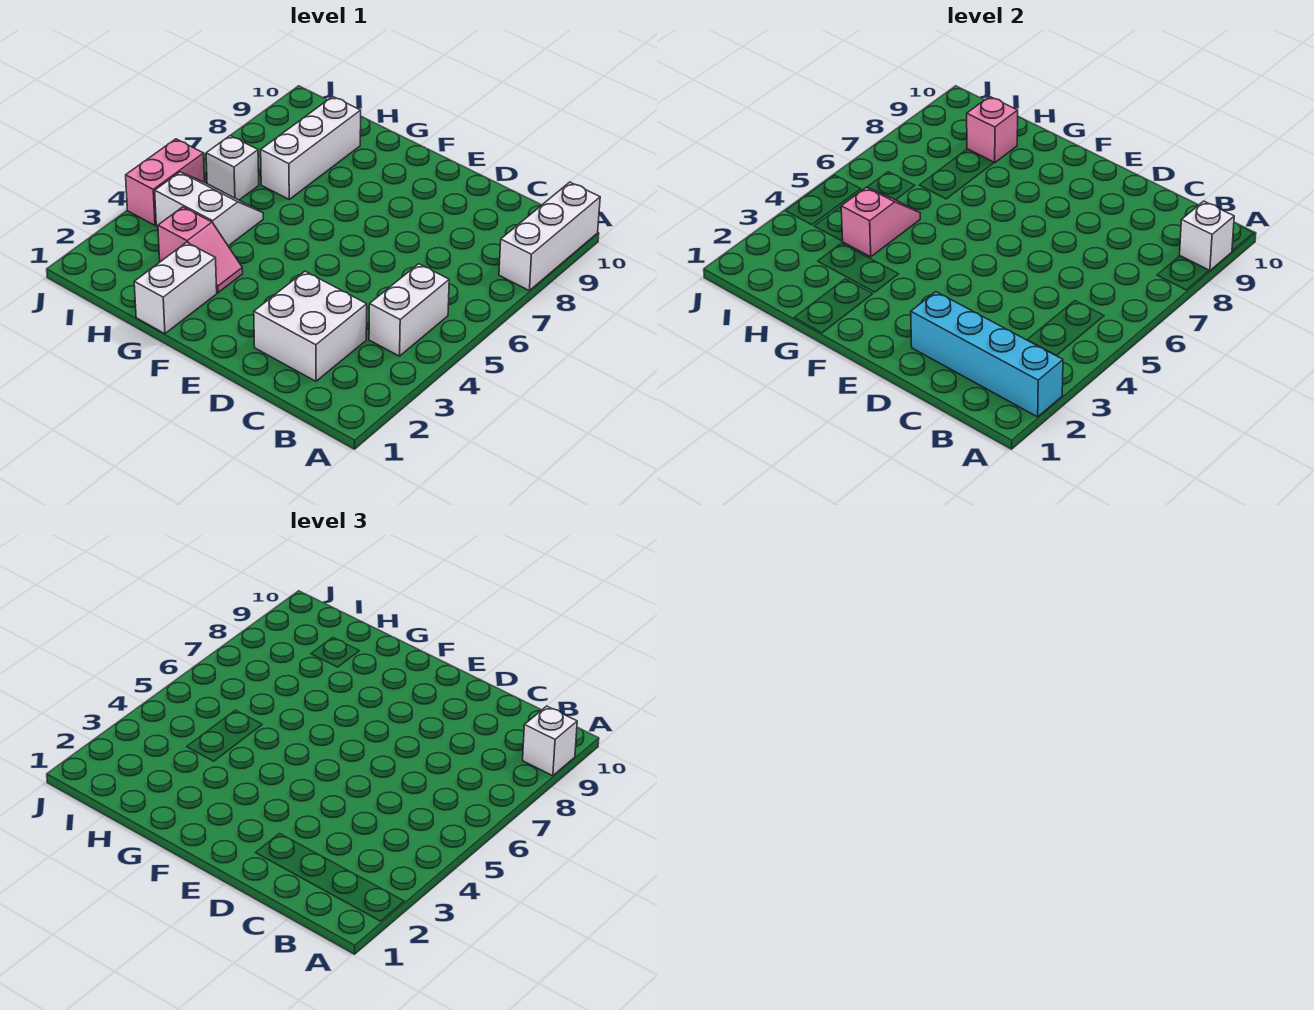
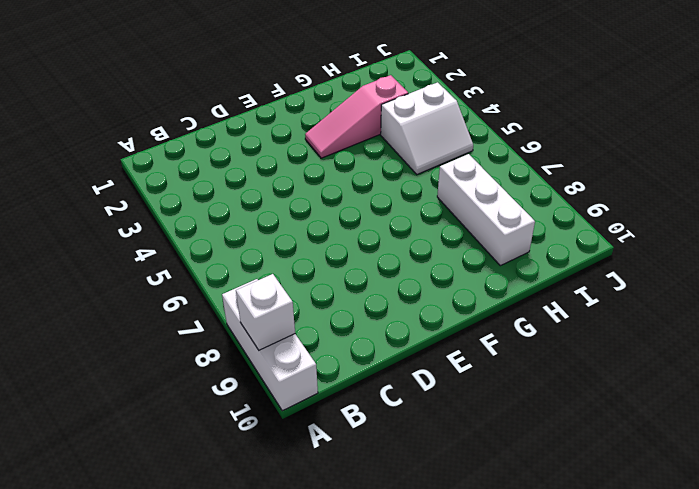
pink slope F3:H3 level 1 top H -> pink slope G3:H3 level 1 top H
none -> white brick B4:B5 level 1
none -> white brick C2:D3 level 1
none -> white brick G1:G2 level 1

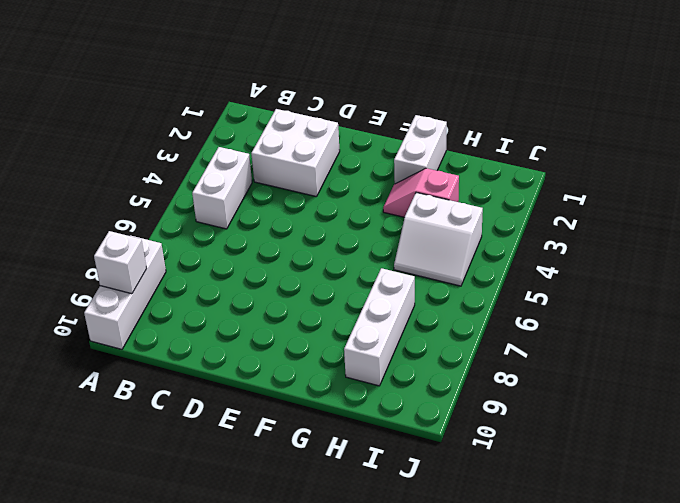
none -> white brick I6 level 1
none -> pink brick J4:J5 level 1
none -> cyan brick A2:D2 level 2

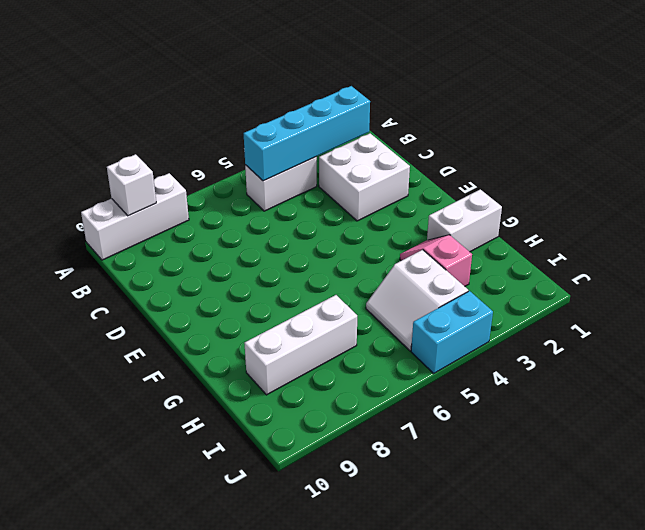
cyan brick B2:B5 level 2 -> cyan brick A2:D2 level 2
cyan brick J4:J5 level 1 -> pink brick J4:J5 level 1
none -> white brick I6 level 1
none -> pink slope H4:H5 level 2 top 4
none -> pink brick H9 level 2

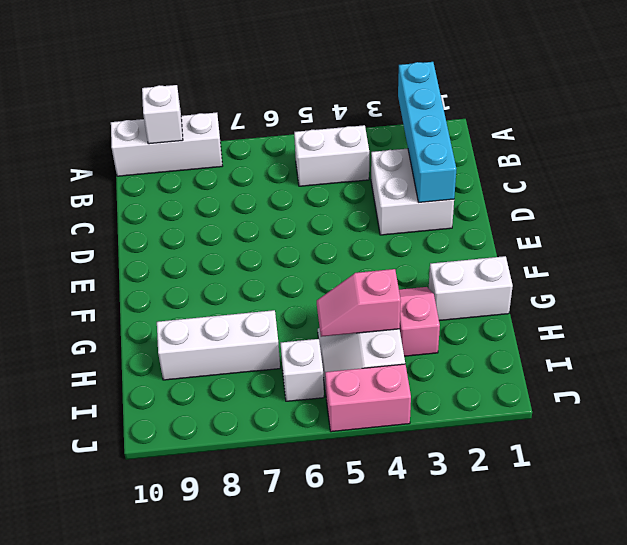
none -> pink brick H9 level 2
none -> white brick A9 level 3

